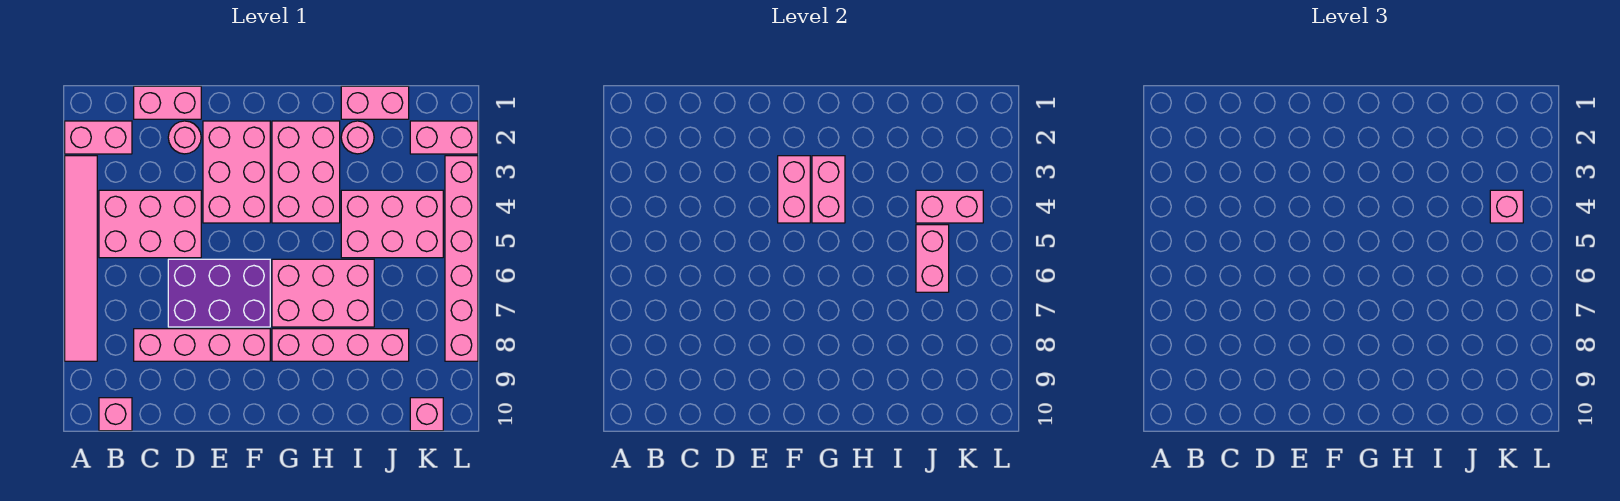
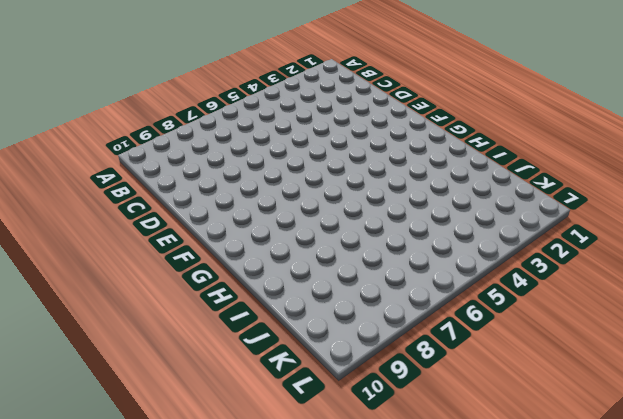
none -> pink brick A2:B2 level 1
none -> pink tile A3:A8 level 1
none -> pink brick B4:D5 level 1

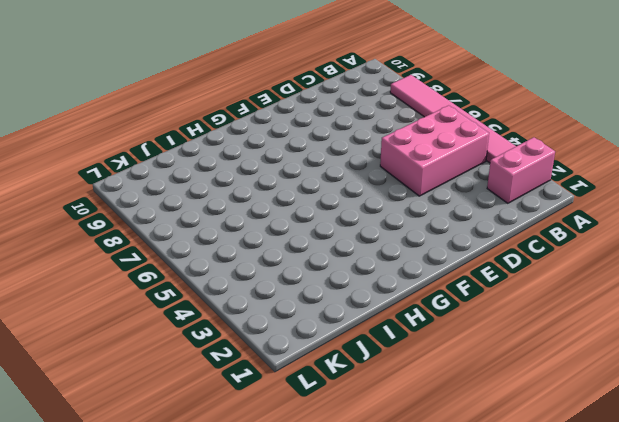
none -> pink brick B10 level 1
none -> pink brick C1:D1 level 1
none -> pink brick C8:F8 level 1

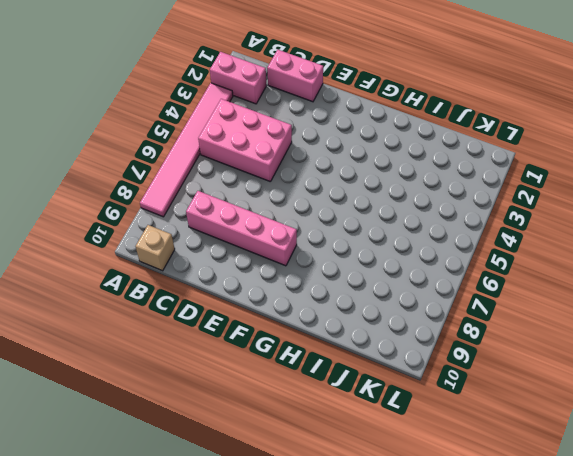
tan brick B10 level 1 -> pink brick B10 level 1
none -> pink round brick D2 level 1
none -> purple brick D6:F7 level 1
none -> pink brick E2:F4 level 1

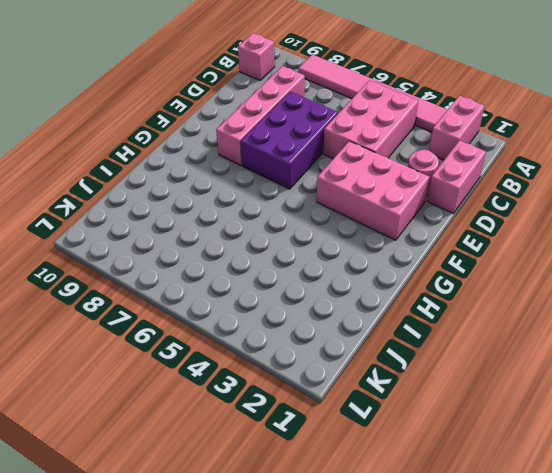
none -> pink brick G2:H4 level 1
none -> pink brick G6:I7 level 1
none -> pink brick G8:J8 level 1

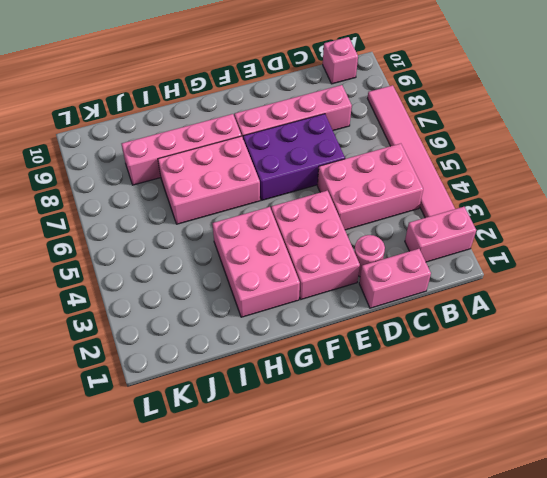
none -> pink brick I1:J1 level 1
none -> pink round brick I2 level 1
none -> pink brick I4:K5 level 1

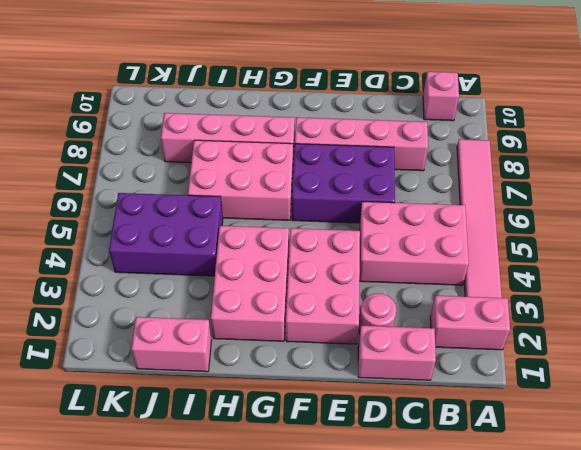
purple brick I4:K5 level 1 -> pink brick I4:K5 level 1
none -> pink round brick I2 level 1
none -> pink brick K2:L2 level 1
none -> pink brick K10 level 1

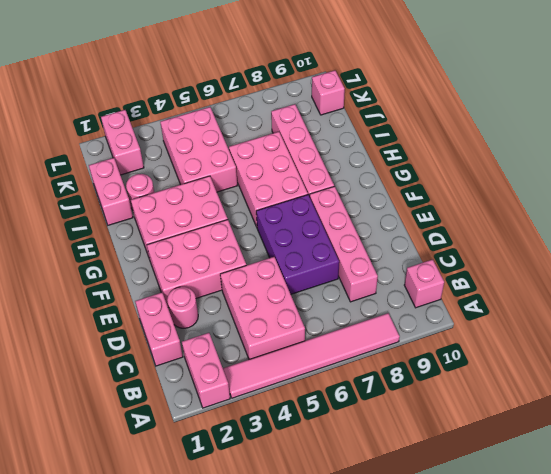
none -> pink brick L3:L8 level 1
none -> pink brick F3:F4 level 2
none -> pink brick G3:G4 level 2

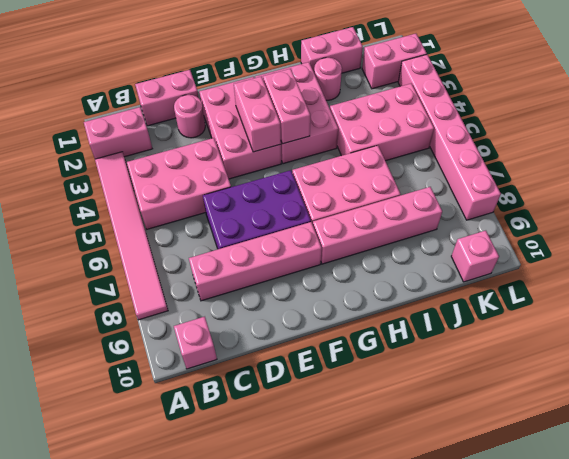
none -> pink brick J4:K4 level 2
none -> pink brick J5:J6 level 2
none -> pink brick K4 level 3

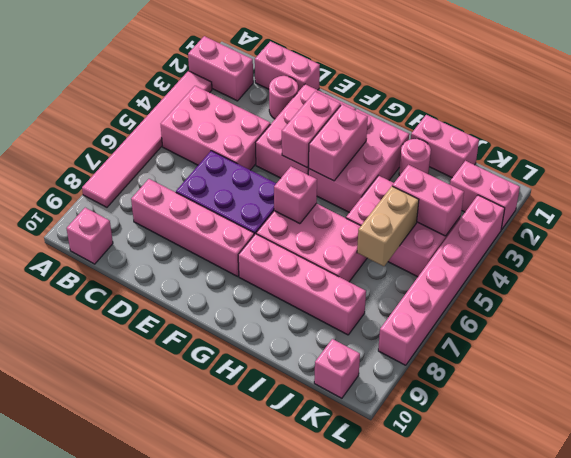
pink brick G6 level 2 -> pink brick K4 level 3
tan brick J5:J6 level 2 -> pink brick J5:J6 level 2

